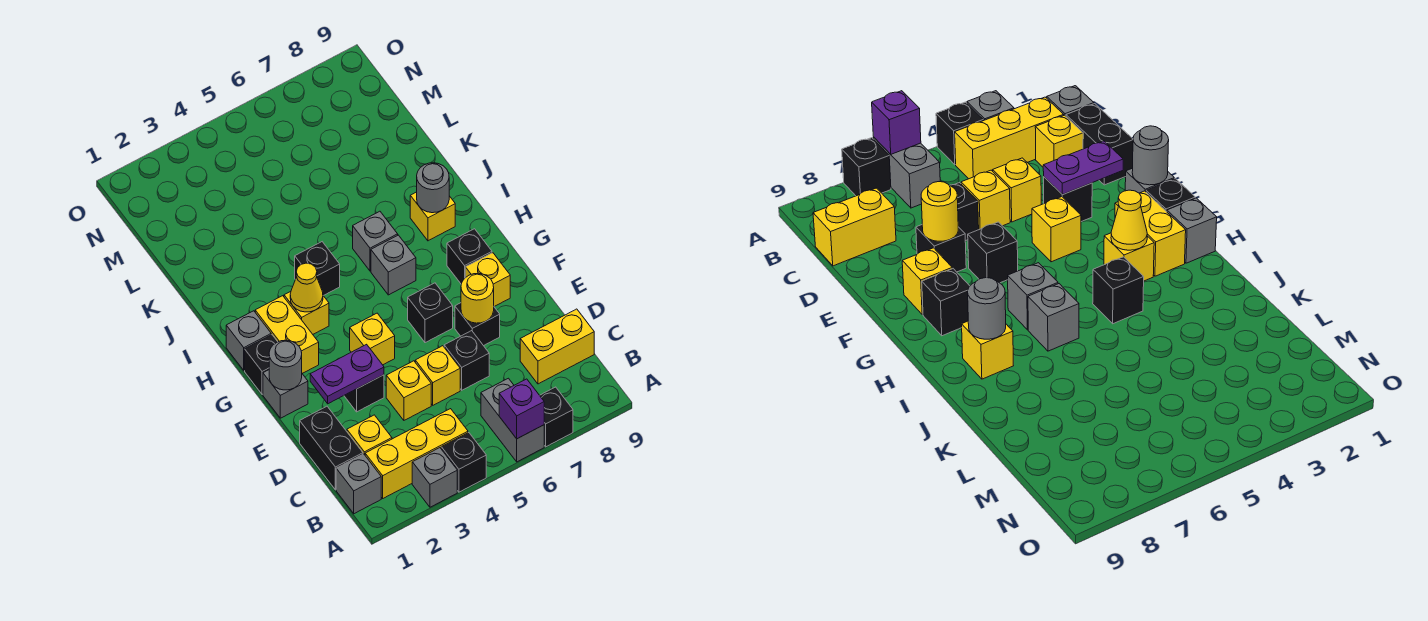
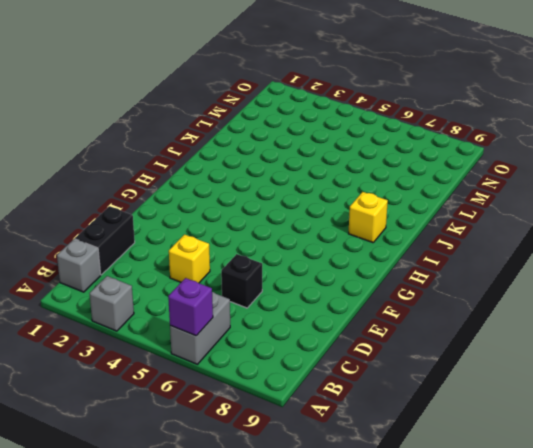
none -> black brick A4 level 1
none -> black brick A7 level 1
none -> yellow brick B2:B4 level 1
none -> yellow brick C2 level 1

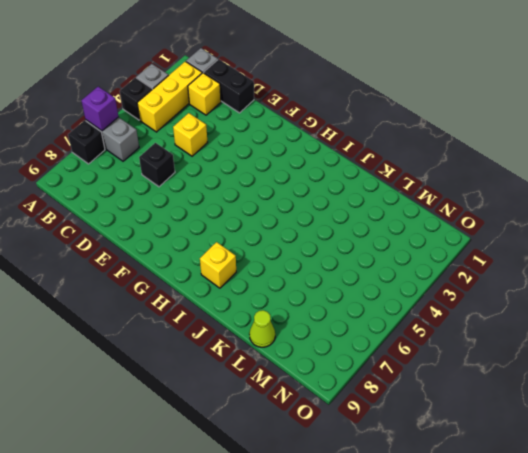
lime cone L9 level 1 -> none
none -> yellow brick C8:C9 level 1
none -> yellow brick D5 level 1
none -> black brick E3 level 1
none -> black brick E7 level 1

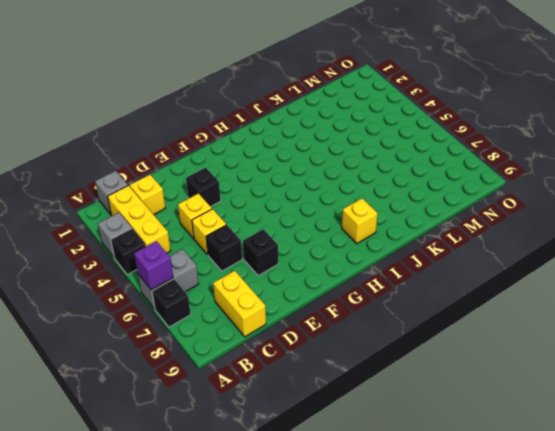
none -> black brick C1:D1 level 1
none -> grey brick F1 level 1
none -> yellow brick F4 level 1
none -> black brick F6 level 1

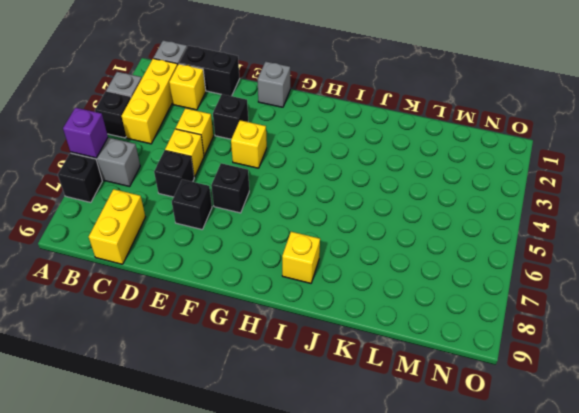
none -> yellow brick F8 level 1
none -> black brick G1 level 1
none -> yellow brick G2:H2 level 1
none -> black brick G8 level 1

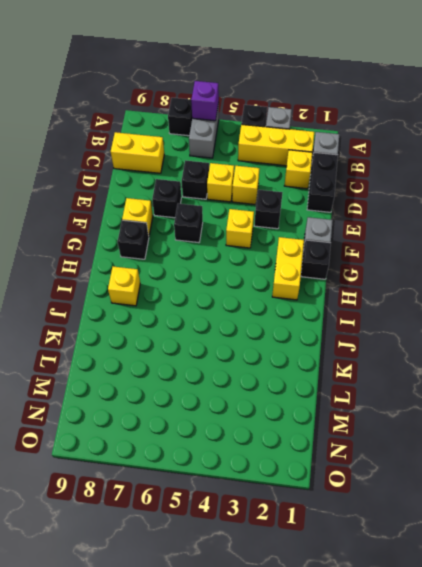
none -> grey brick H1 level 1
none -> yellow brick H3 level 1
none -> grey brick H6 level 1
none -> black brick I4 level 1

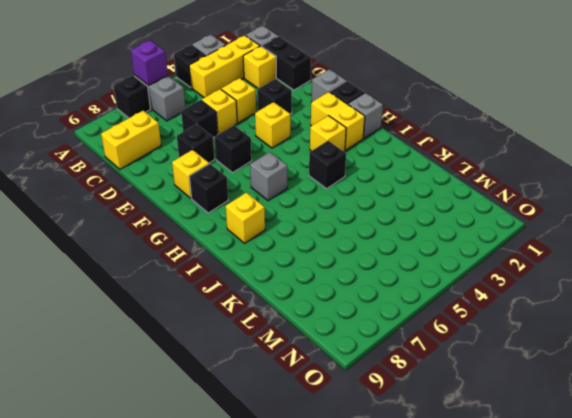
none -> grey brick I6 level 1
none -> purple plate E2:E3 level 2
none -> yellow round brick E7 level 2
none -> grey round brick F1 level 2

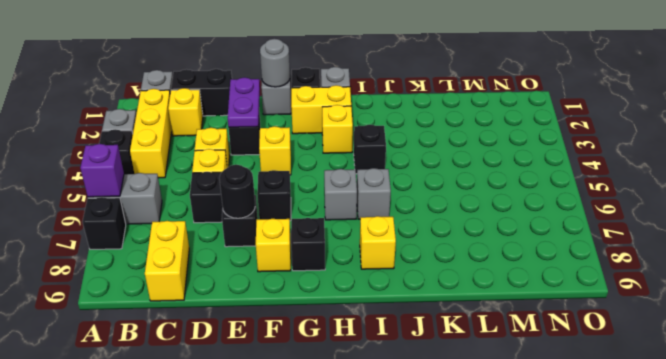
black round brick E7 level 2 -> yellow round brick E7 level 2
none -> yellow cone H3 level 2
none -> grey round brick I8 level 2

